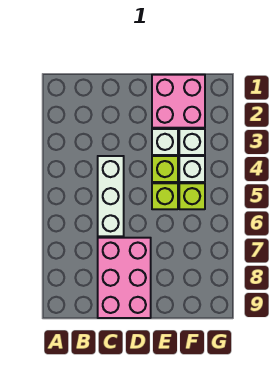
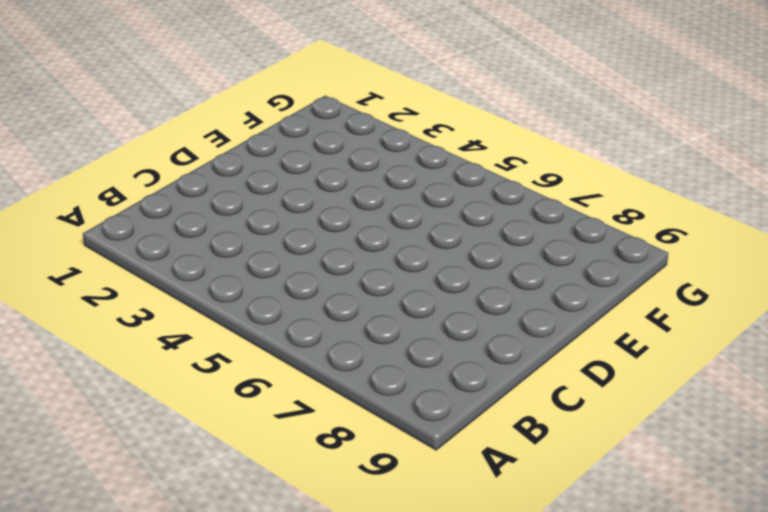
none -> white brick C4:C6 level 1
none -> pink brick C7:D9 level 1

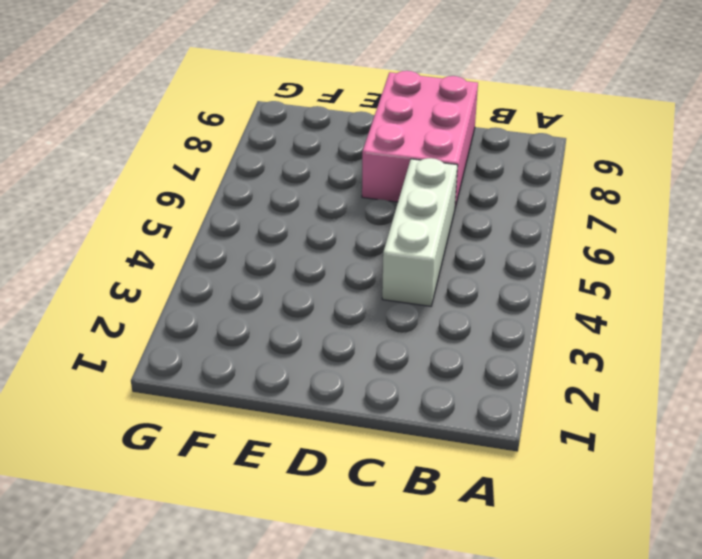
none -> pink brick E1:F2 level 1
none -> white brick E3 level 1

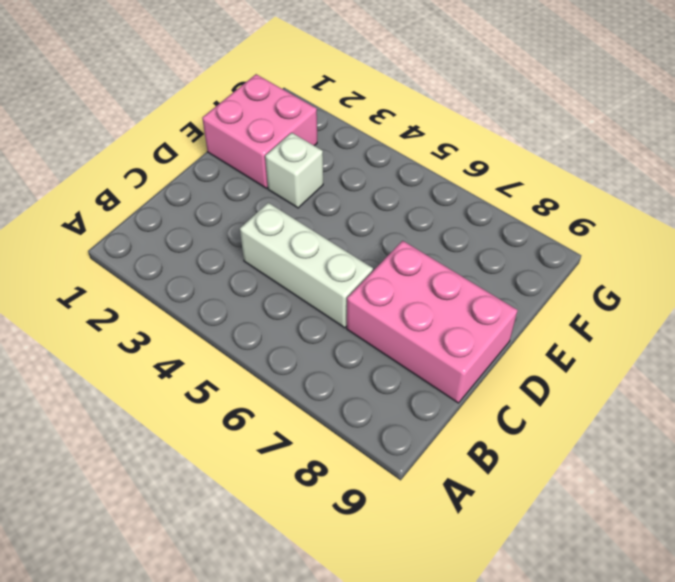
none -> lime brick E4 level 1
none -> lime brick E5 level 1

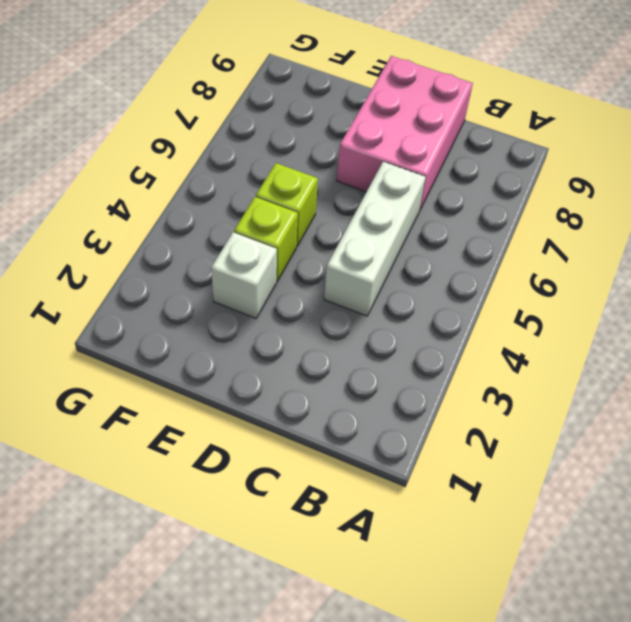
none -> pink brick E1:F2 level 1
none -> white brick F3 level 1

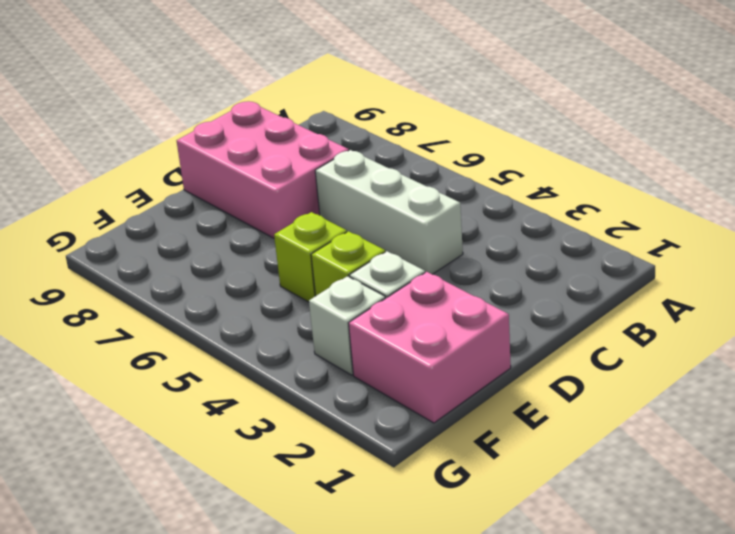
none -> white brick F4 level 1
none -> lime brick F5 level 1

